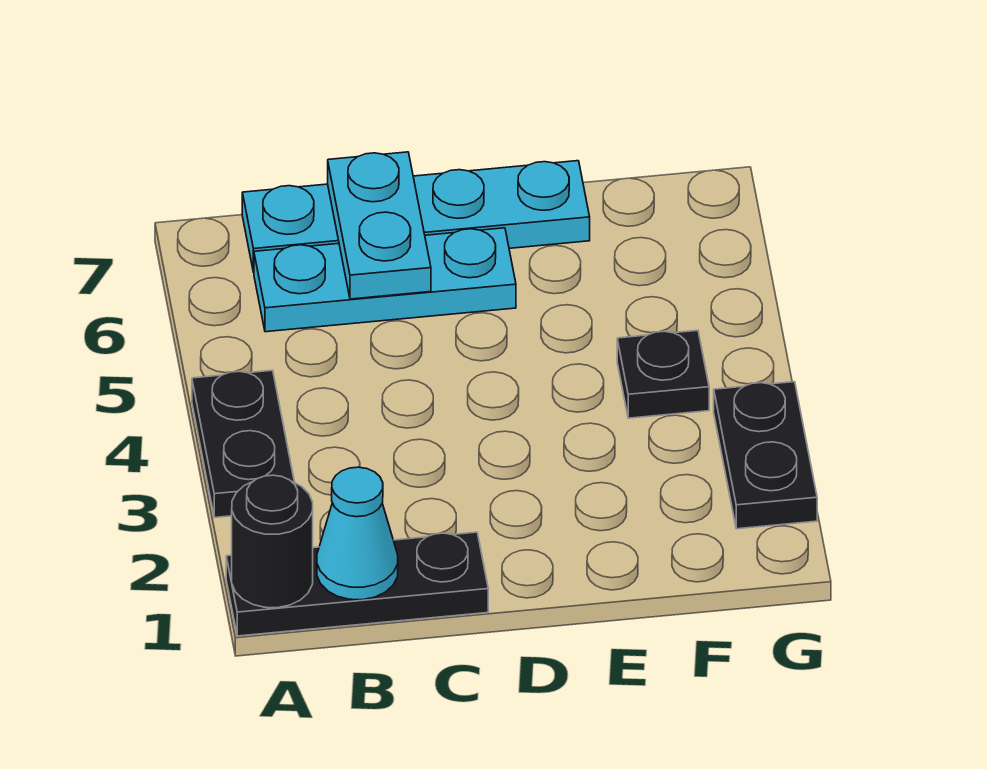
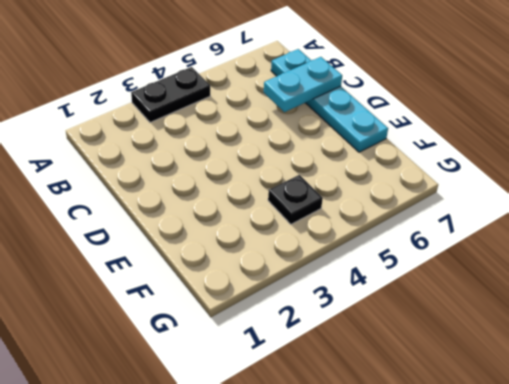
none -> black plate A1:C1 level 1
none -> cyan plate B6:D6 level 1

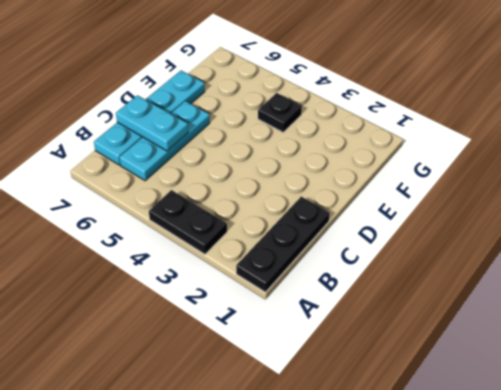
none -> black plate G2:G3 level 1
none -> black round brick A1 level 2

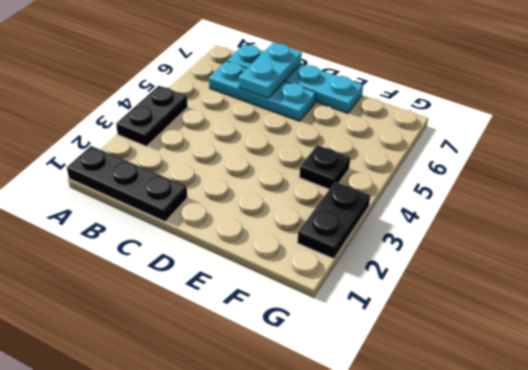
none -> black round brick A1 level 2
none -> cyan cone B1 level 2

